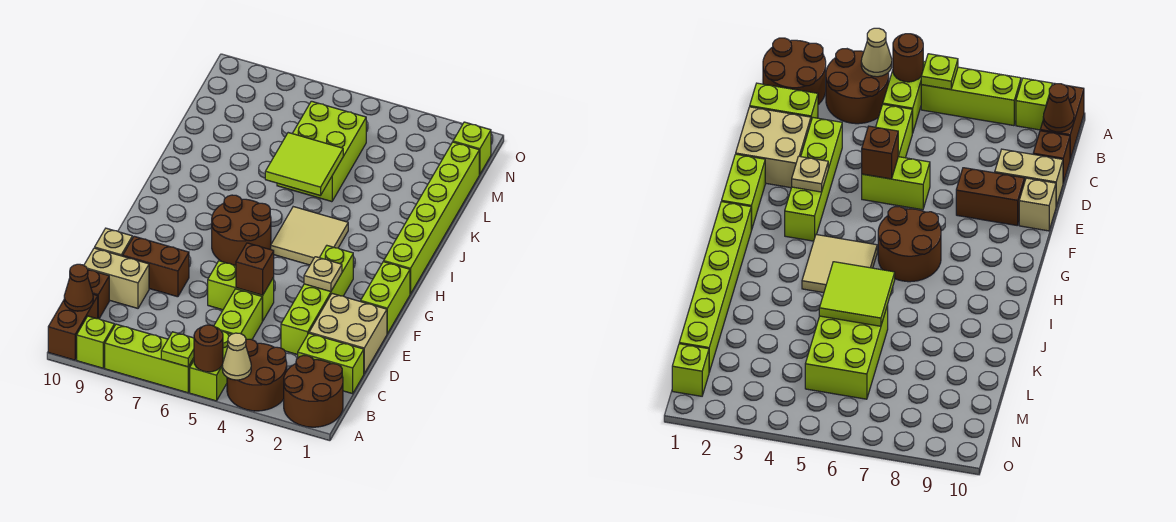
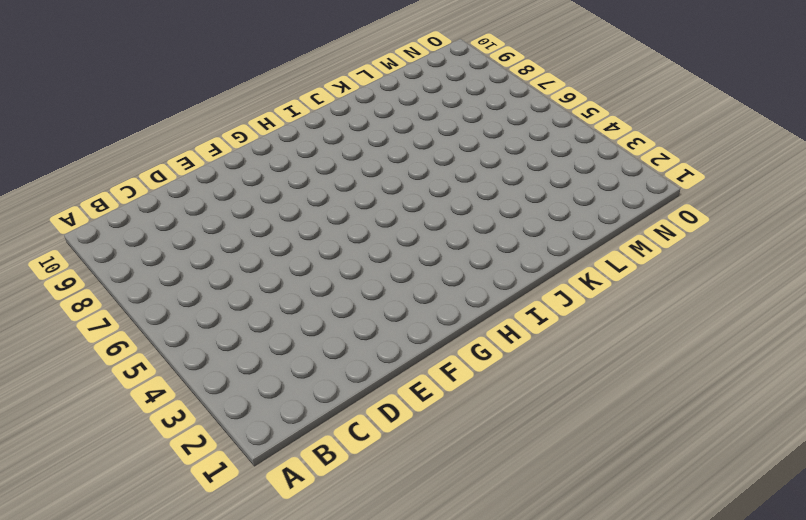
none -> brown round brick A1:B2 level 1
none -> brown round brick A3:B4 level 1
none -> lime brick A5:B5 level 1

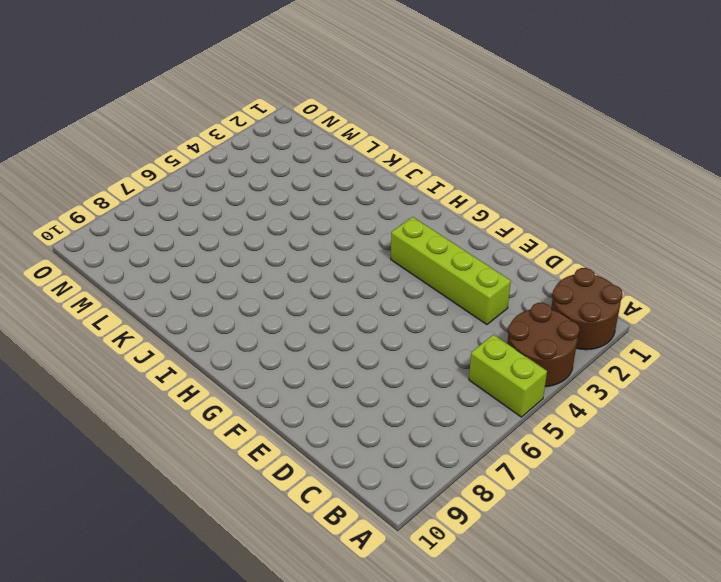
none -> lime brick A6:A8 level 1
none -> lime brick A9 level 1
none -> brown brick A10:B10 level 1

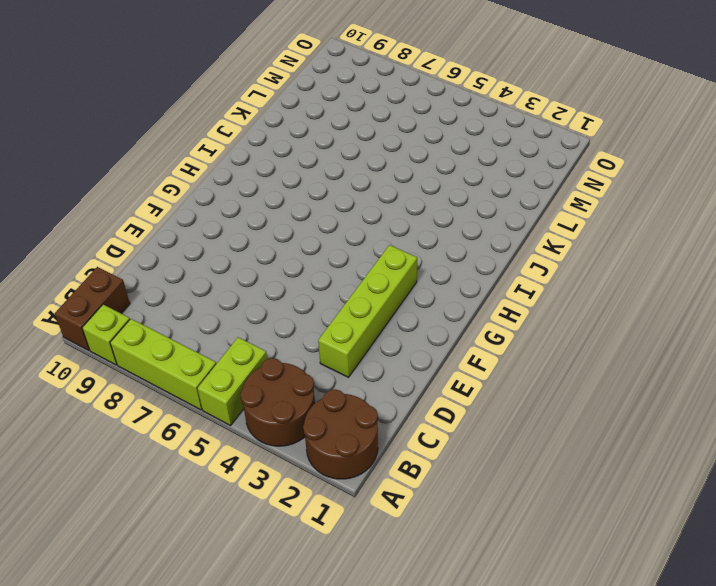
none -> lime brick C1:C2 level 1
none -> lime brick C5:D5 level 1
none -> brown brick C10 level 1

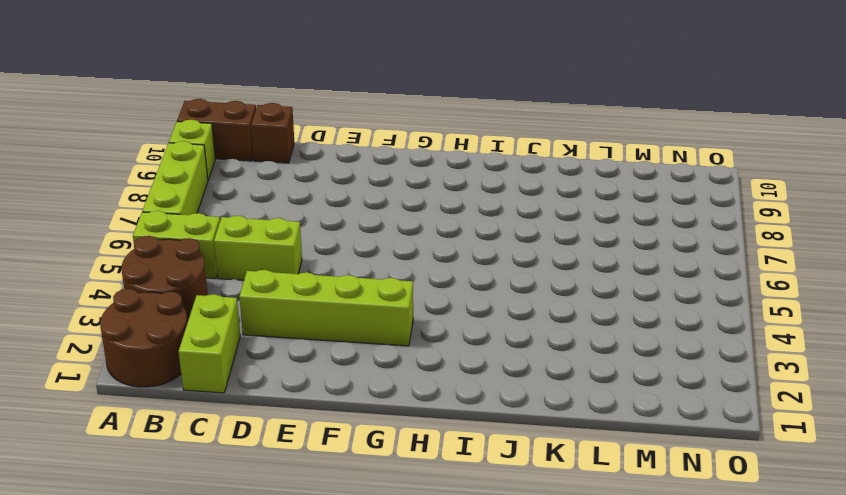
none -> tan brick D1:E2 level 1
none -> tan brick D9:D10 level 1
none -> lime brick E5:E6 level 1

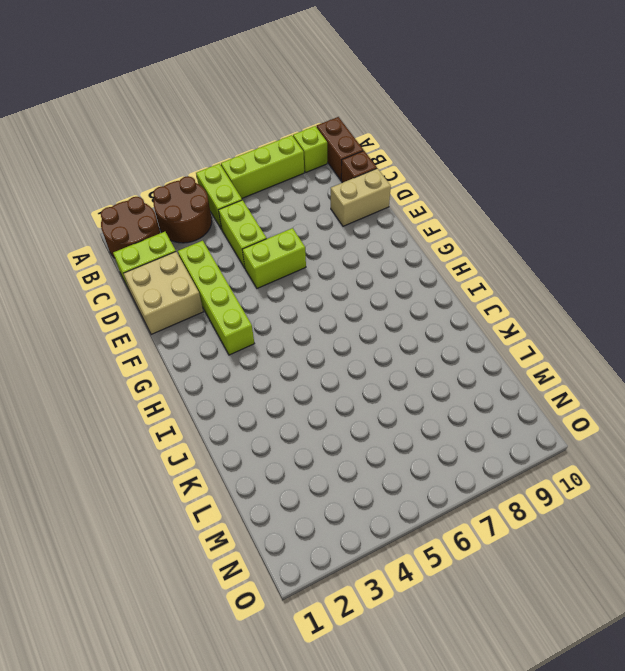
none -> brown brick E8:E9 level 1
none -> tan brick E10 level 1
none -> lime brick F1:G1 level 1

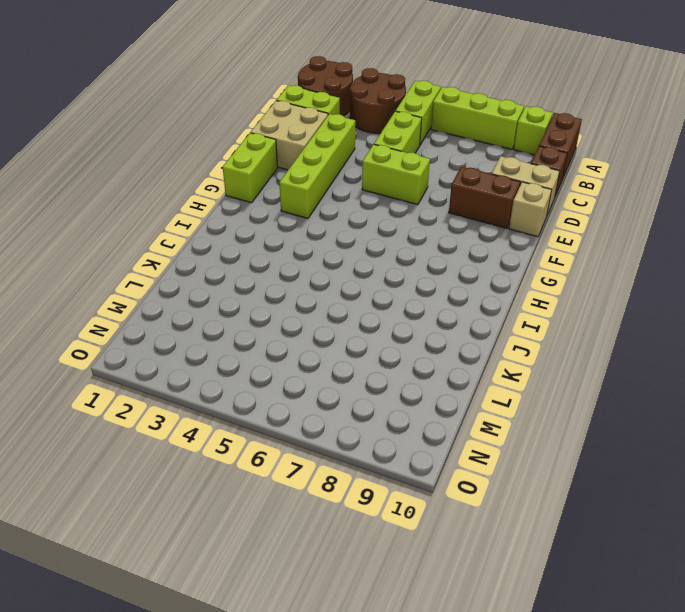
none -> brown round brick G6:H7 level 1
none -> lime brick H1:M1 level 1
none -> tan tile H4:I5 level 1

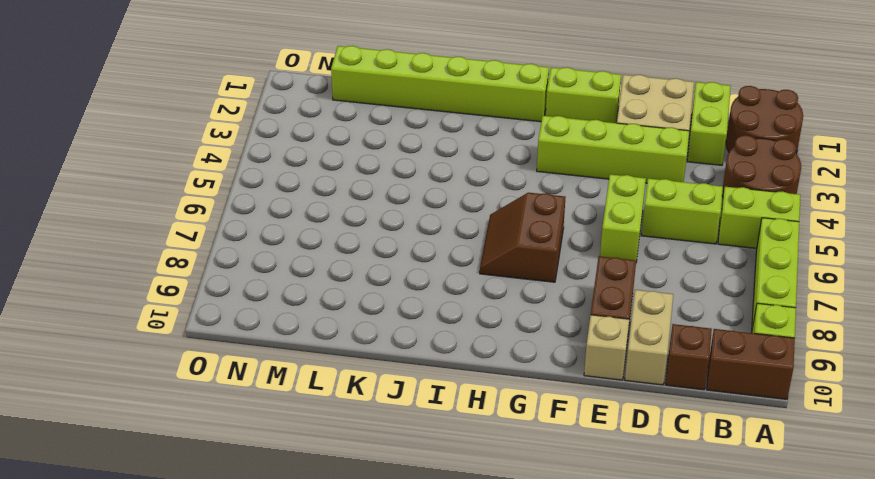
brown slope G6:H7 level 1 top G -> brown round brick G6:H7 level 1
none -> tan tile H4:I5 level 1
none -> lime brick K5:M6 level 1
none -> lime brick N1 level 1

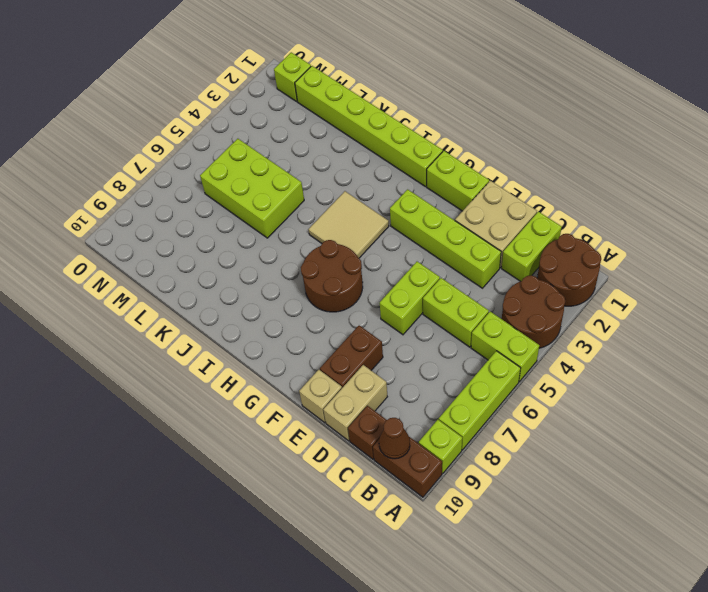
none -> tan cone A4 level 2
none -> brown round brick A5 level 2
none -> lime plate A6 level 2

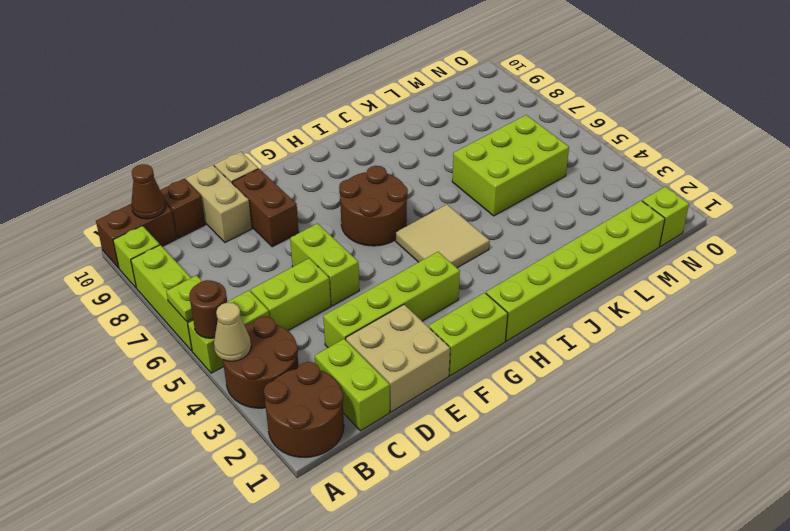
none -> brown brick E5 level 2
none -> tan plate F3 level 2
none -> lime tile J5:K6 level 2

